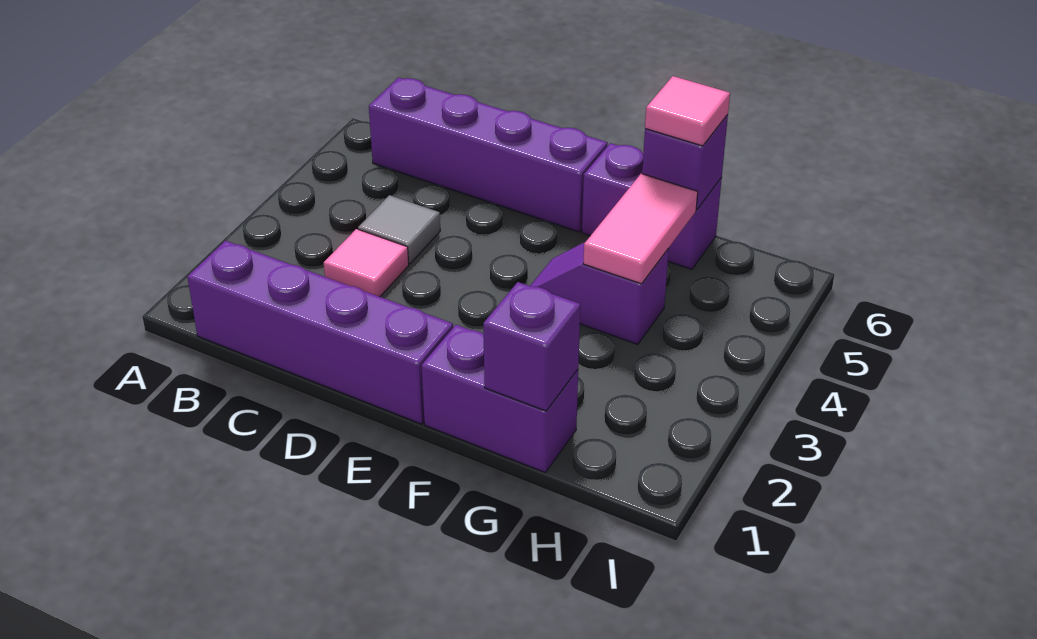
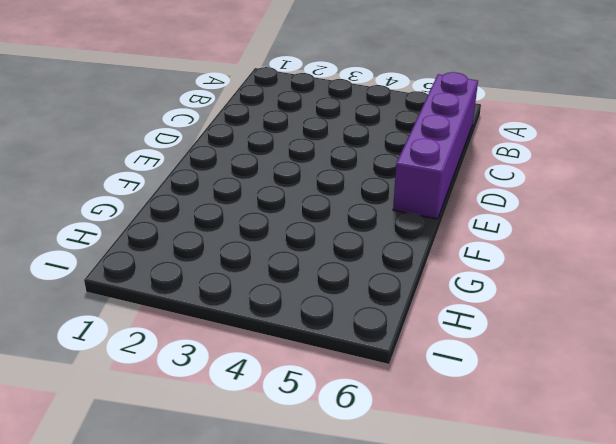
none -> purple brick B1:E1 level 1
none -> pink tile C3 level 1

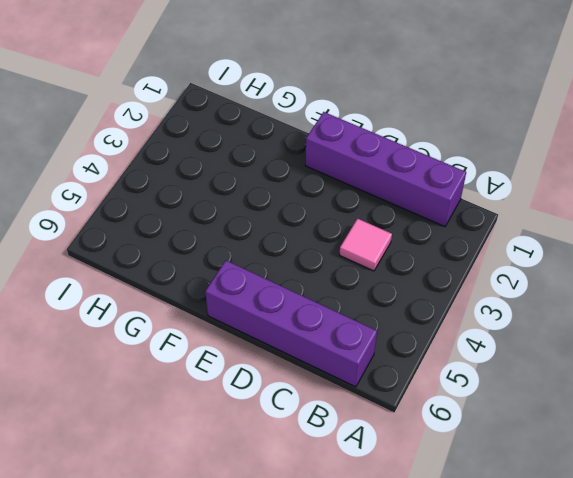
none -> grey tile C4 level 1
none -> purple brick F1:G1 level 1

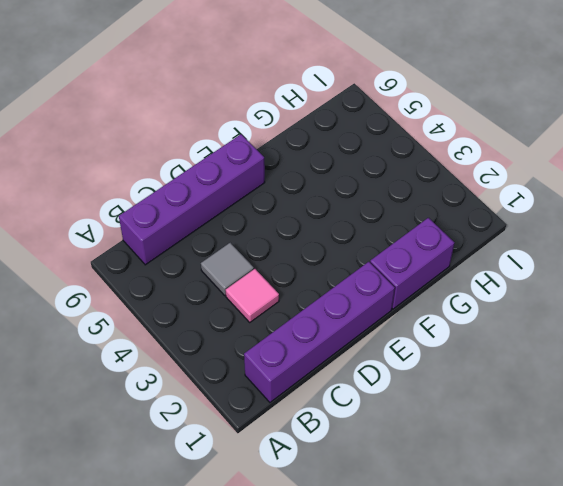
none -> purple slope F4:G4 level 1 top G
none -> purple brick F6:G6 level 1

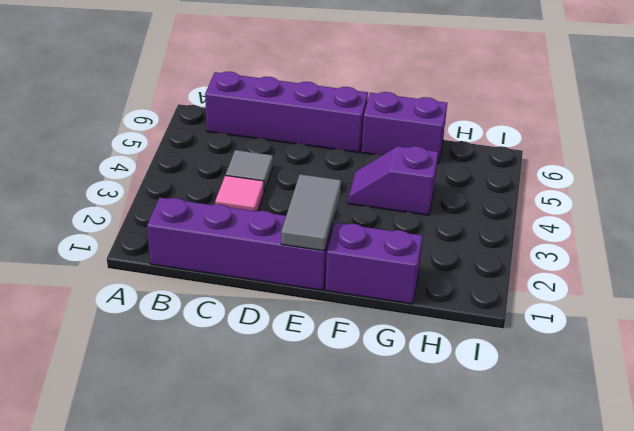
grey tile E1:E2 level 2 -> none
none -> purple brick G1 level 2
none -> pink tile G4:G5 level 2

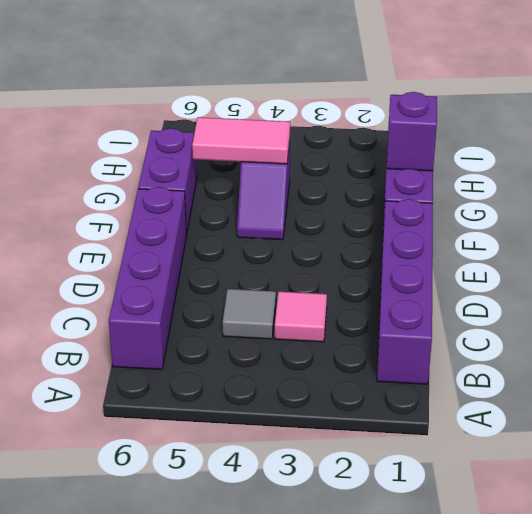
none -> purple brick G6 level 2
none -> pink tile G6 level 3

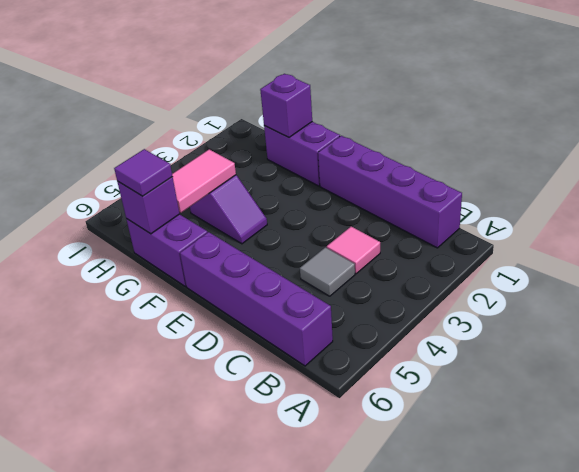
purple tile G6 level 3 -> pink tile G6 level 3

